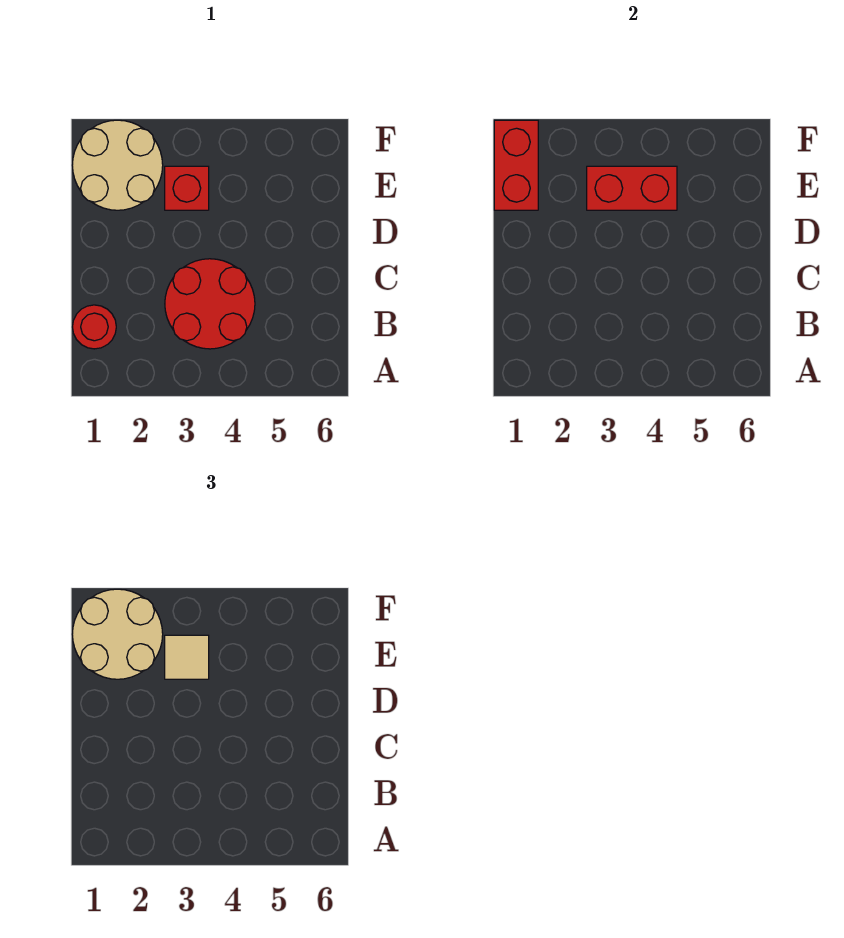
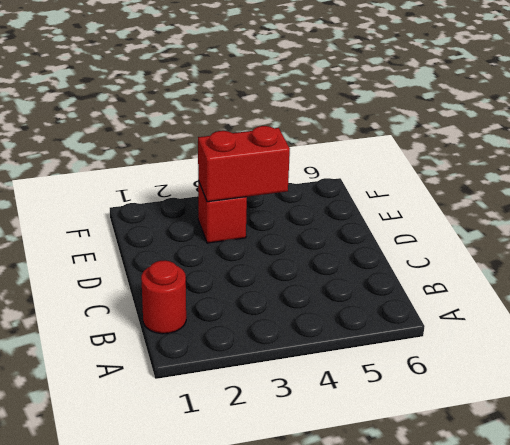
none -> red round brick B3:C4 level 1
none -> tan round brick E1:F2 level 1

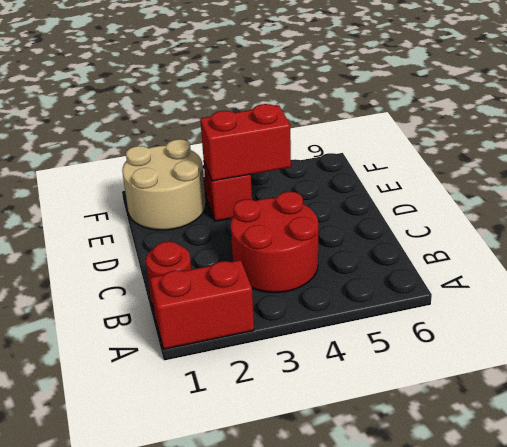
red brick A1:A2 level 1 -> red brick E1:F1 level 2
none -> tan round brick E1:F2 level 3
none -> tan tile E3 level 3

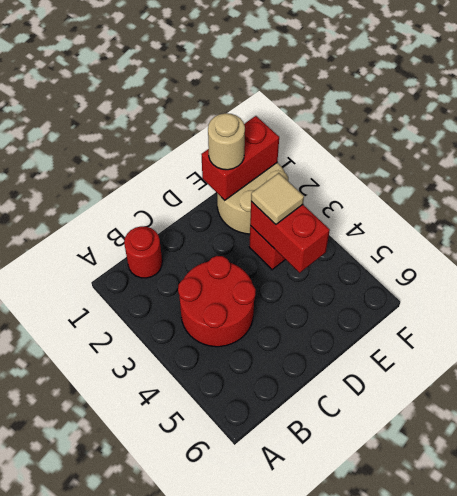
tan round brick E1 level 3 -> tan round brick E1:F2 level 3

